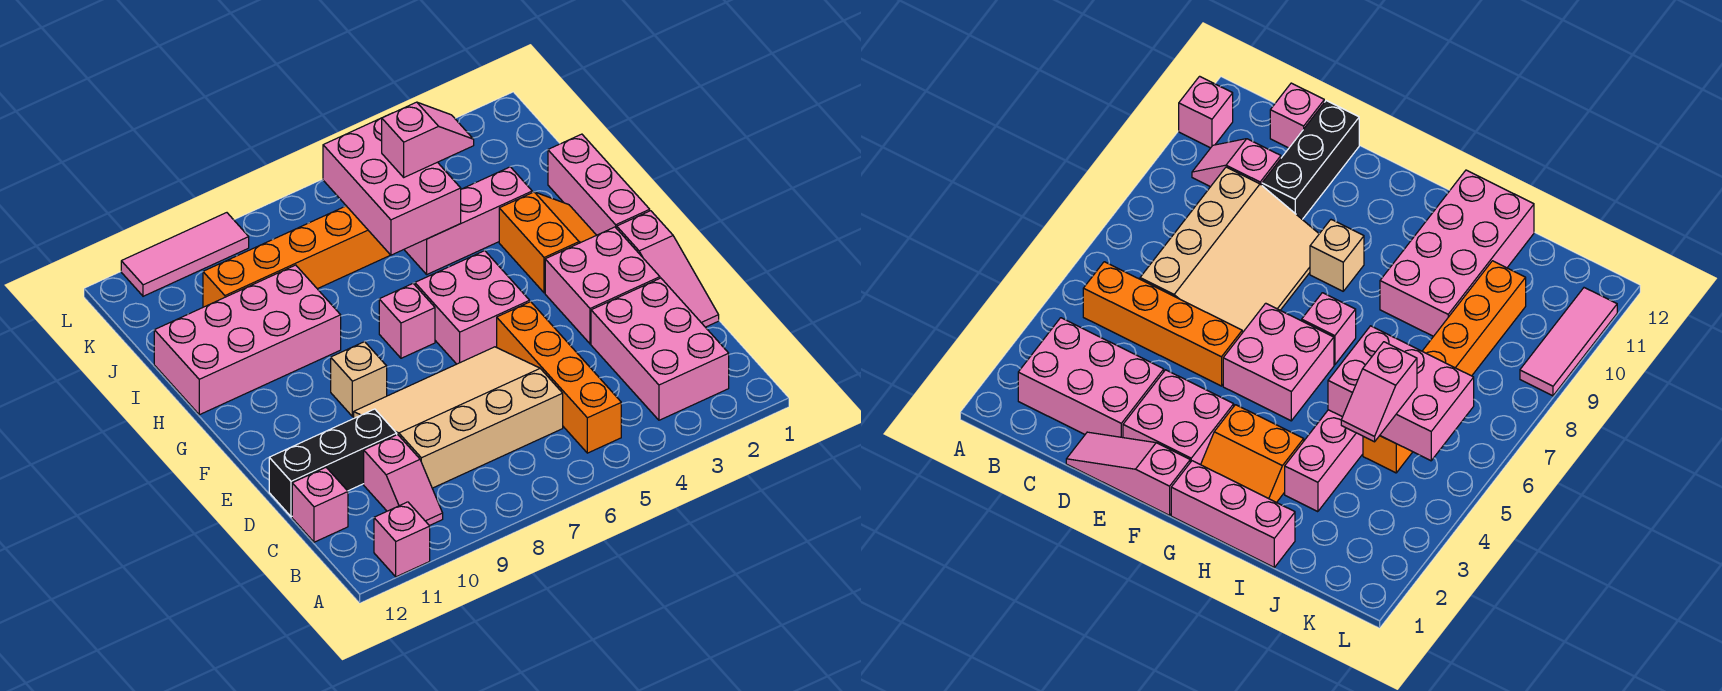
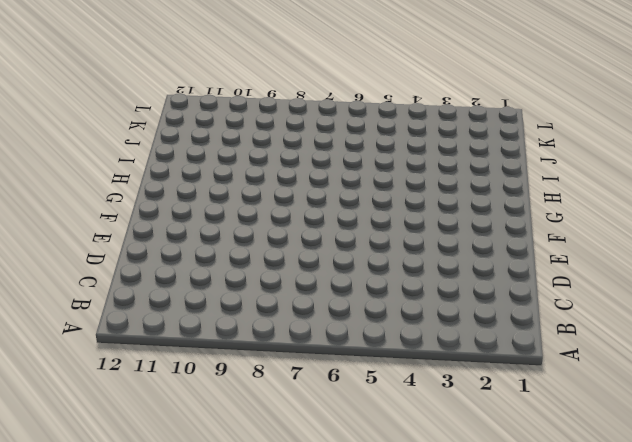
none -> pink brick A11 level 1
none -> pink brick B2:D3 level 1
none -> orange brick B5:E5 level 1

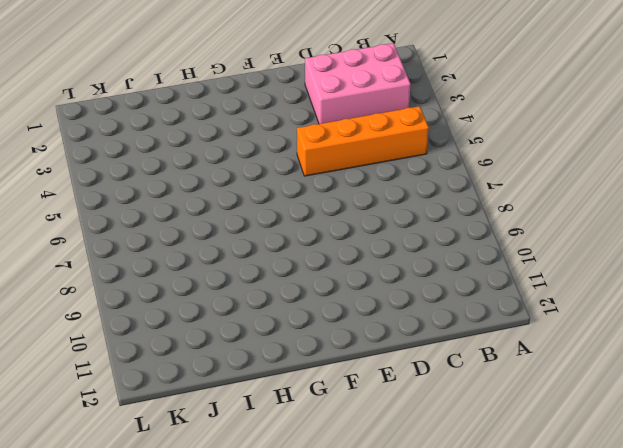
none -> pink brick A11 level 1
none -> pink slope B10:C10 level 1 top C
none -> tan slope C6:E9 level 1 top C

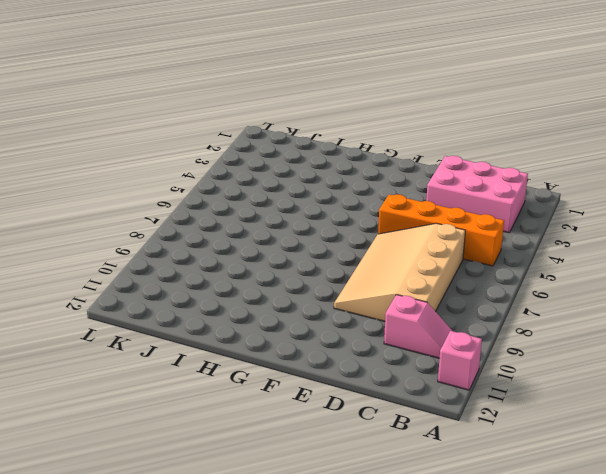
none -> pink brick C12 level 1
none -> pink slope D1:F1 level 1 top F
none -> black brick D10:D12 level 1

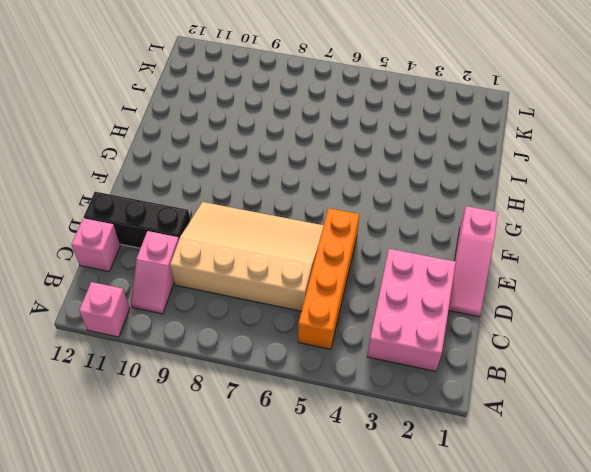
none -> pink brick E2:F3 level 1
none -> pink brick F5:G6 level 1
none -> tan brick F9 level 1

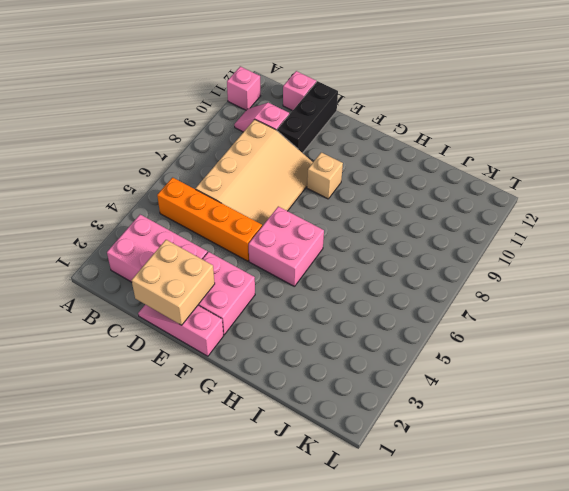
tan brick D1:E2 level 2 -> none
none -> pink brick G1:I1 level 1
none -> orange slope G2:H3 level 1 top 3
none -> pink brick G7 level 1

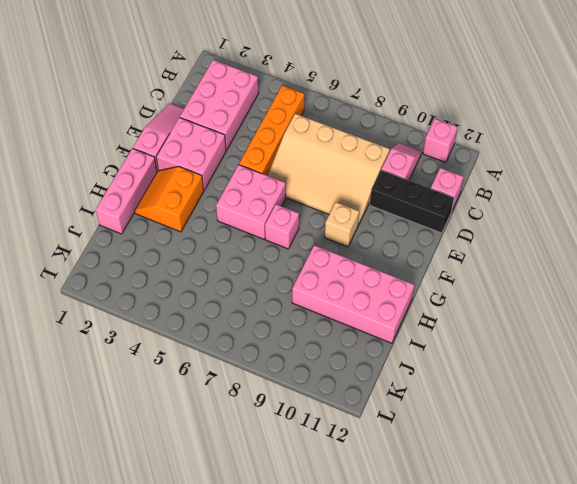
none -> pink brick I3:I5 level 1
none -> orange brick J5:J10 level 1
none -> pink tile L9:L11 level 1

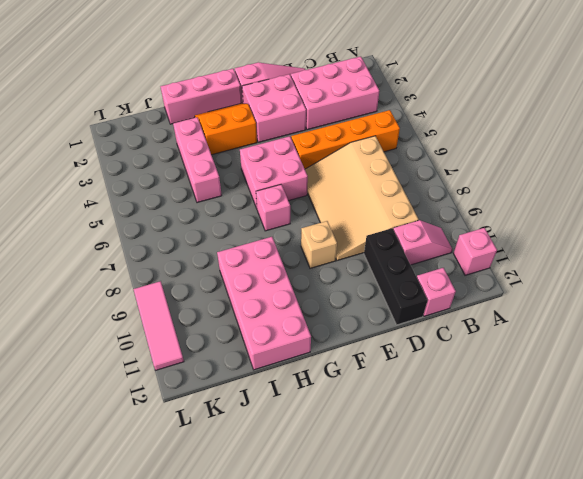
none -> orange brick J5:J10 level 1
none -> pink brick I5:K6 level 2
none -> pink slope J4:J5 level 3 top 5

